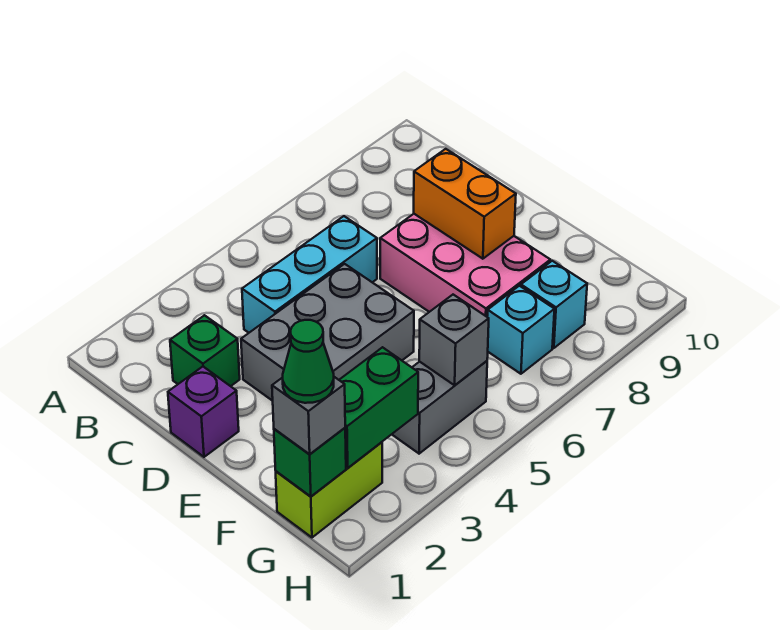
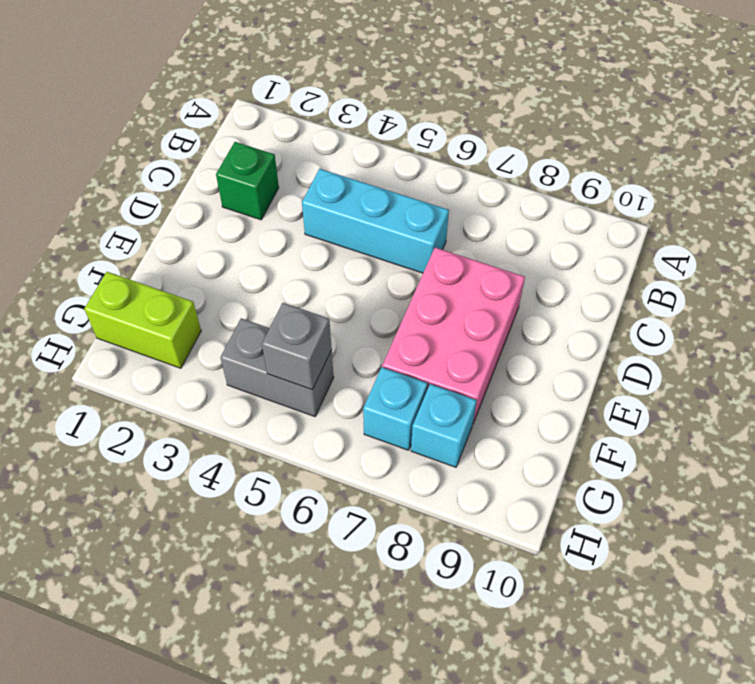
none -> purple brick D1 level 1
none -> grey brick D3:E5 level 1
none -> orange brick D8:E8 level 2

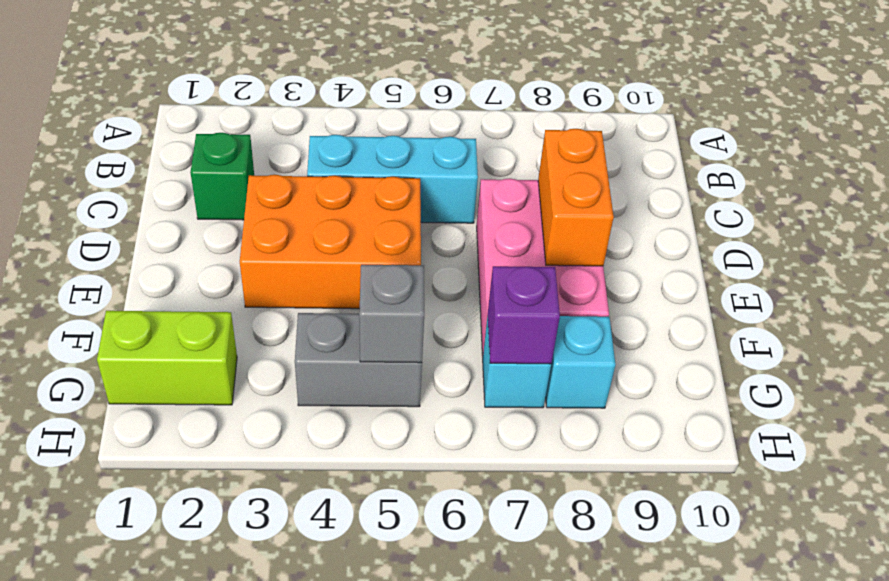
orange brick D3:E5 level 1 -> grey brick D3:E5 level 1
purple brick G7 level 2 -> purple brick D1 level 1
none -> green brick G1 level 2
none -> green brick G2:G3 level 2
none -> grey brick G1 level 3

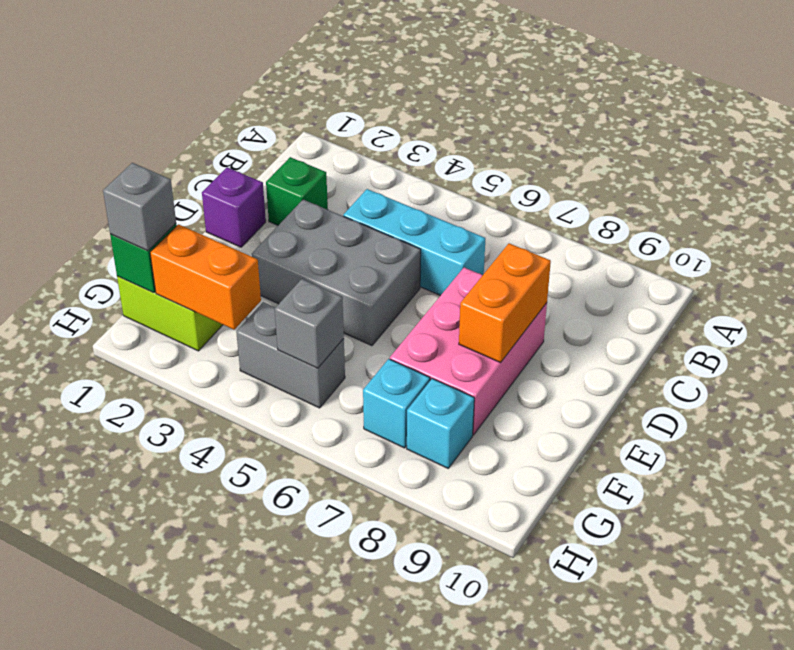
orange brick G2:G3 level 2 -> green brick G2:G3 level 2
none -> green cone G1 level 4

